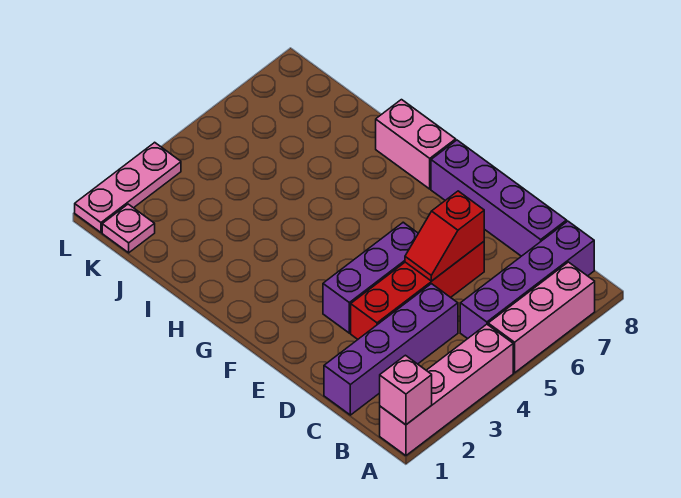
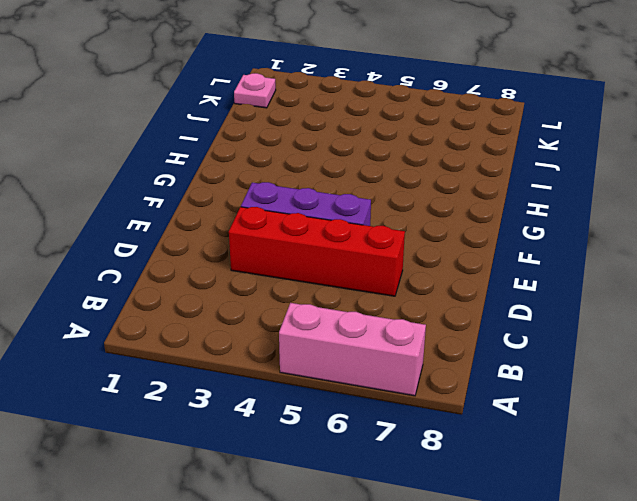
none -> pink brick A1:A4 level 1
none -> purple brick B5:B8 level 1
none -> purple brick C1:C4 level 1

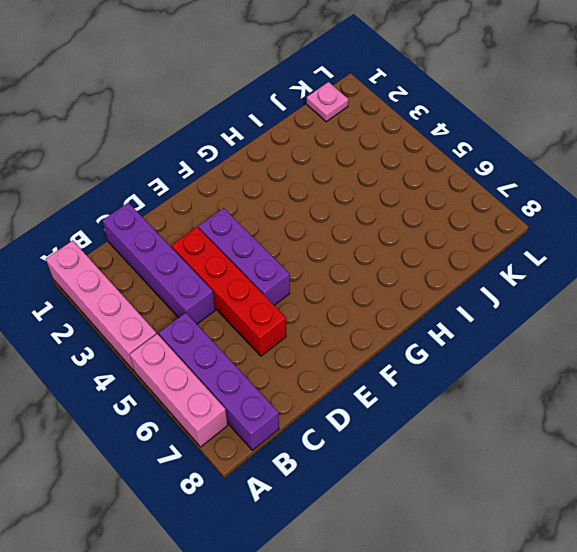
none -> purple brick C8:F8 level 1
none -> pink brick G8:H8 level 1
none -> pink plate L1:L3 level 1

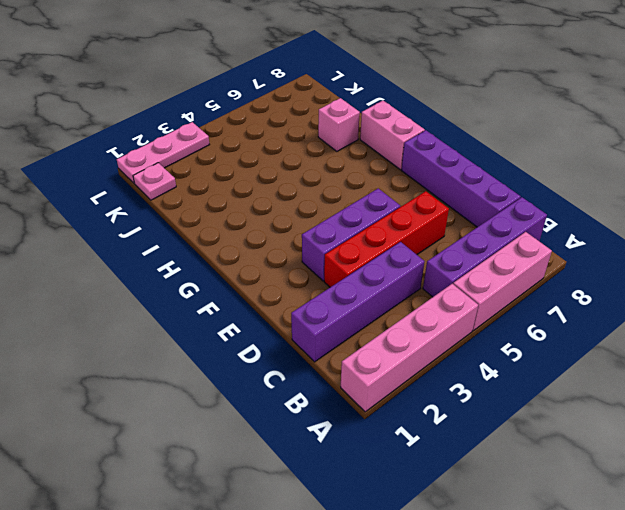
pink brick I7 level 1 -> pink brick A1 level 2
none -> red slope D5:D6 level 2 top 6

